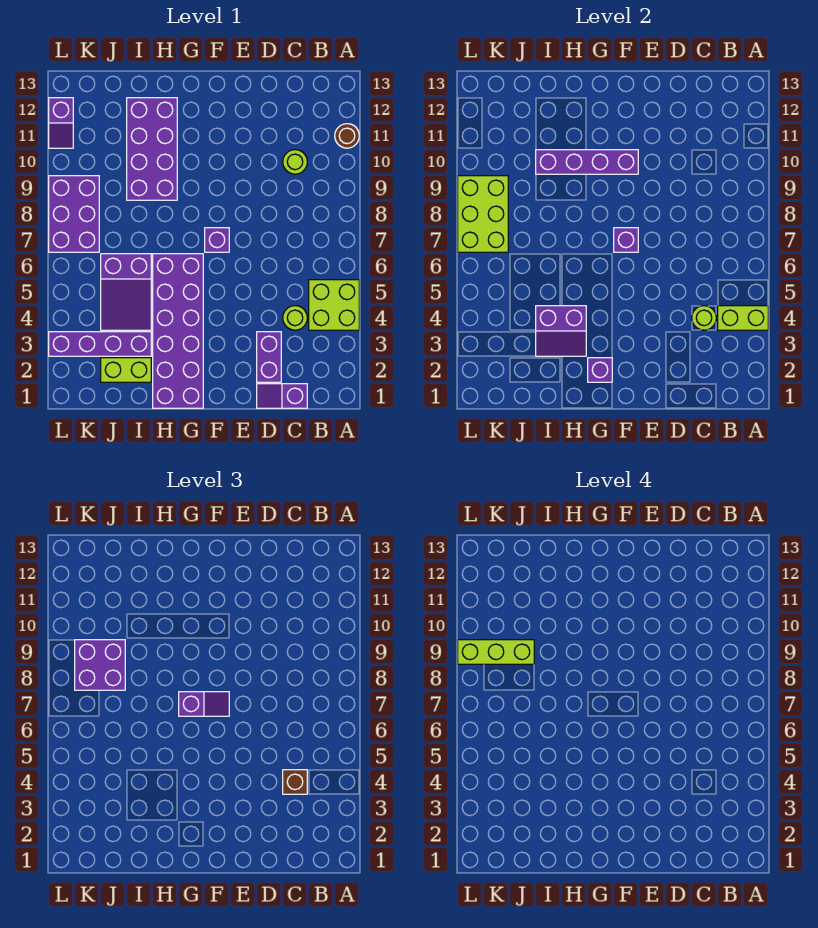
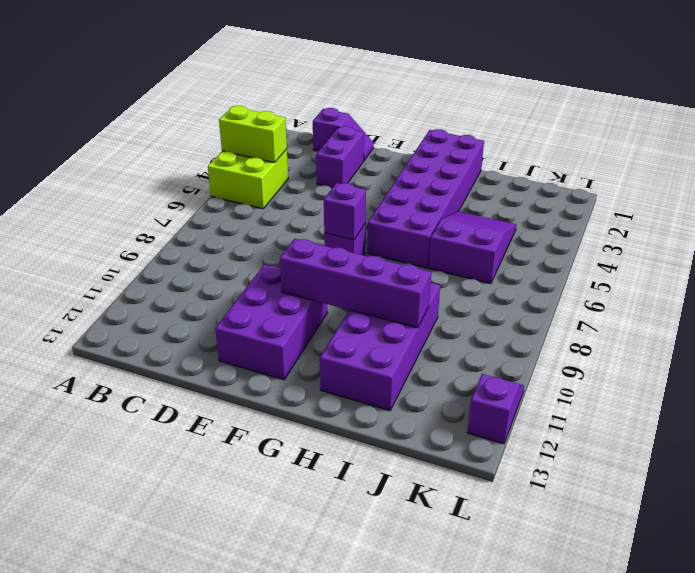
purple brick E10:F12 level 1 -> purple brick K7:L9 level 1
none -> brown round brick A11 level 1
none -> lime round brick C4 level 1
none -> lime round brick C10 level 1

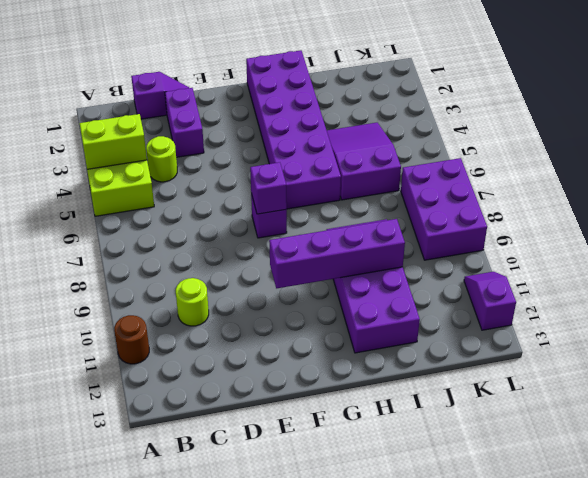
none -> lime brick I2:J2 level 1
none -> purple brick I3:L3 level 1
none -> lime round brick C4 level 2

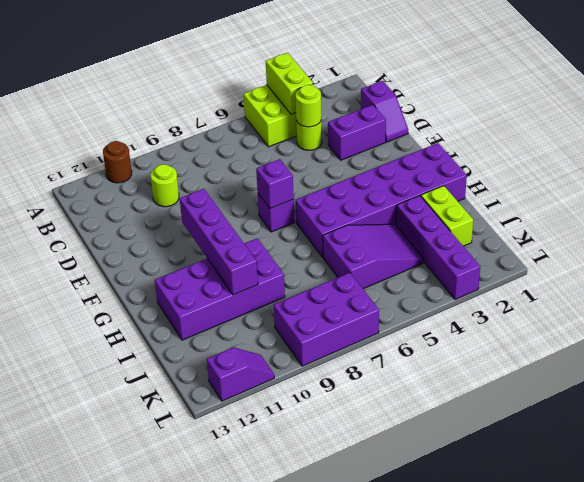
none -> purple brick G2 level 2
none -> purple slope H3:I4 level 2 top 4
none -> lime brick K7:L9 level 2

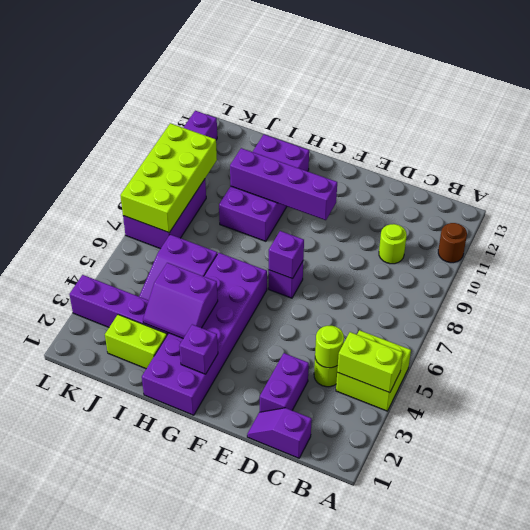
lime brick K7:L10 level 2 -> lime brick K7:L9 level 2
none -> brown brick C4 level 3
none -> purple slope F7:G7 level 3 top G
none -> purple brick J8:K9 level 3

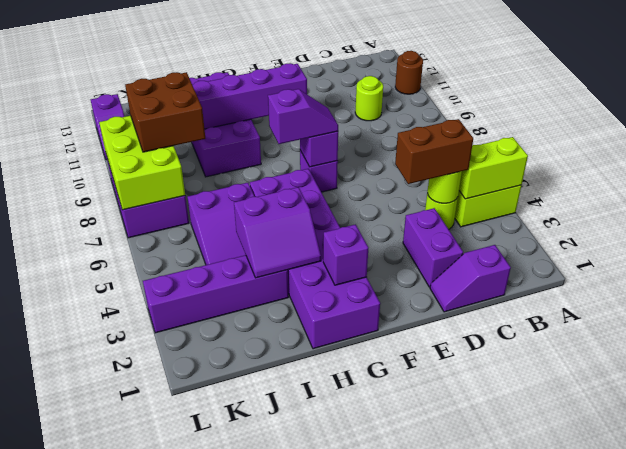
brown brick C4:D4 level 3 -> brown brick C4 level 3
brown brick J8:K9 level 3 -> purple brick J8:K9 level 3
none -> lime brick I2:J2 level 1
none -> lime brick J9:L9 level 4

